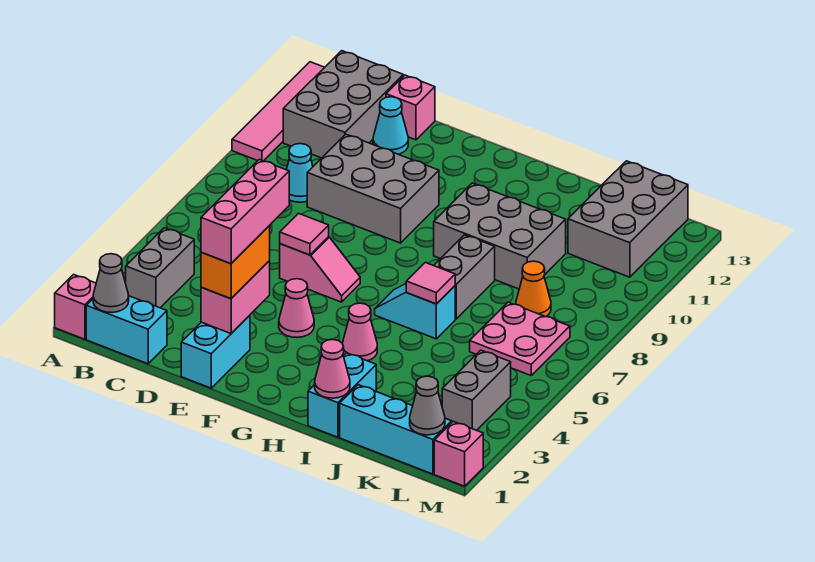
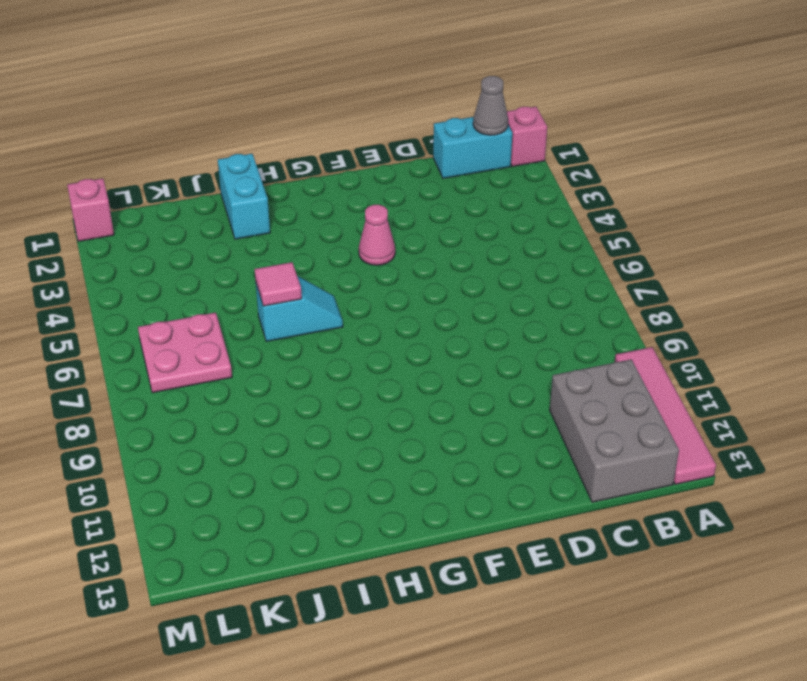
none -> grey brick B3:B4 level 1
none -> cyan cone C9 level 1
none -> grey brick D9:F10 level 1
none -> cyan cone D12 level 1

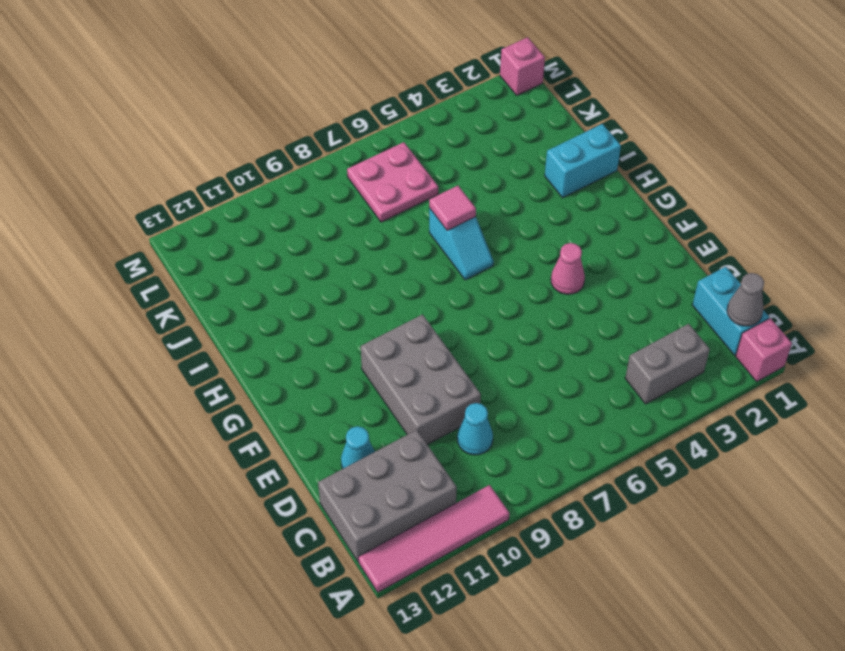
none -> pink brick D13 level 1
none -> cyan brick E1:E2 level 1
none -> pink slope E6:F6 level 1 top E
none -> pink cone H4 level 1

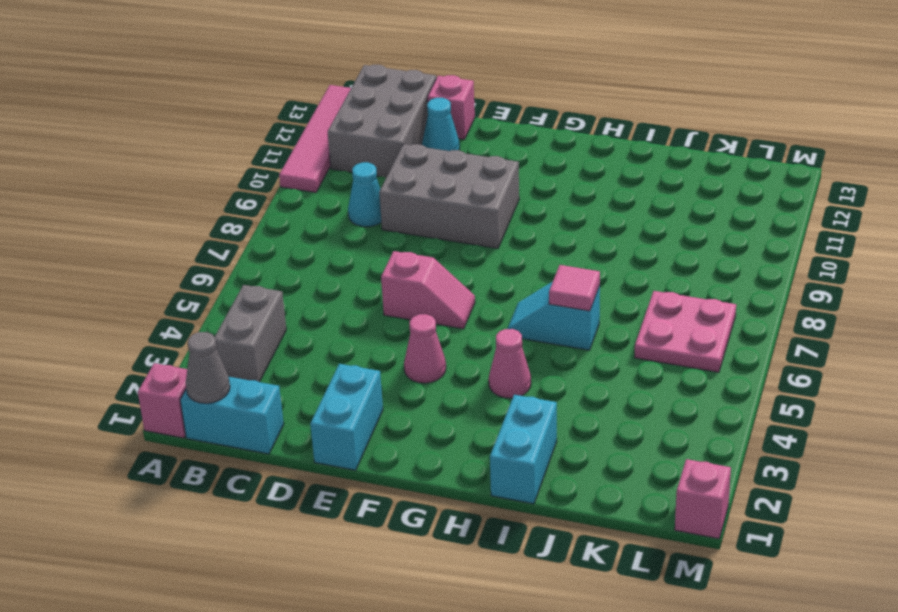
none -> grey brick H9:J10 level 1
none -> grey brick I7:I8 level 1
none -> cyan brick J1:L1 level 1
none -> orange cone K8 level 1

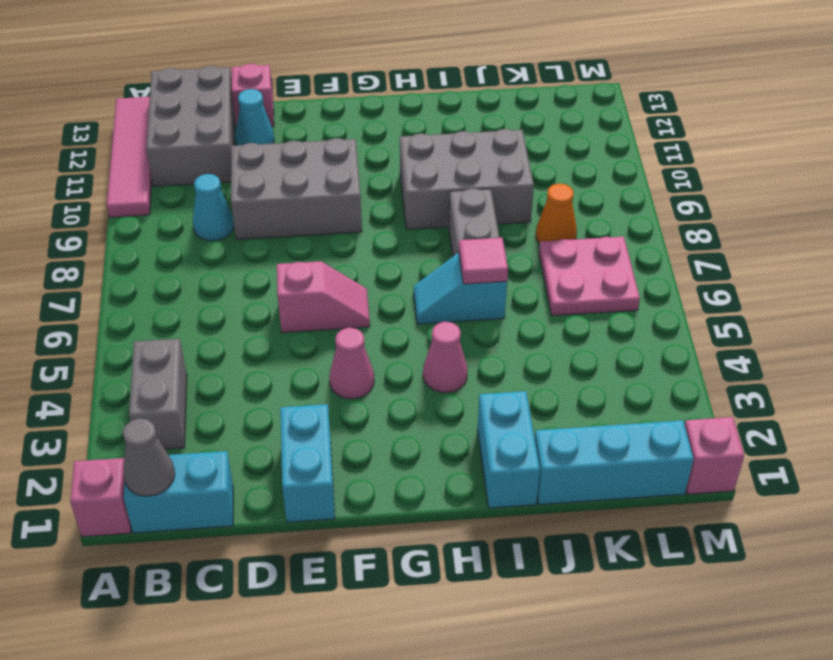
none -> grey brick K11:L13 level 1
none -> grey brick L3:L4 level 1
none -> pink brick E2:E3 level 2
none -> pink tile E6 level 2

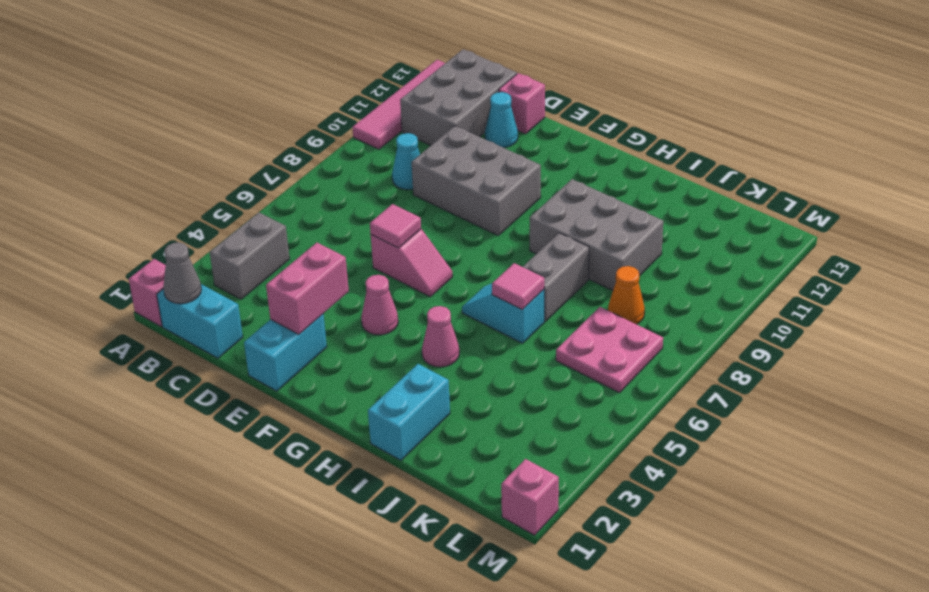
none -> cyan brick J1:L1 level 1
none -> grey brick K11:L13 level 1
none -> grey brick L3:L4 level 1
none -> pink cone I1 level 2

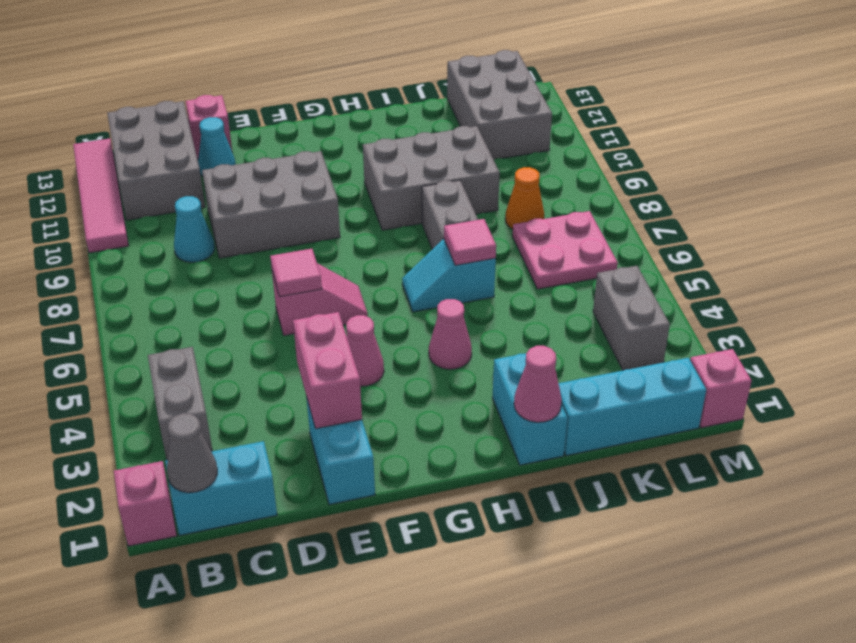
none -> grey cone L1 level 2
none -> orange brick E2:E3 level 3
none -> pink brick E2:E4 level 4

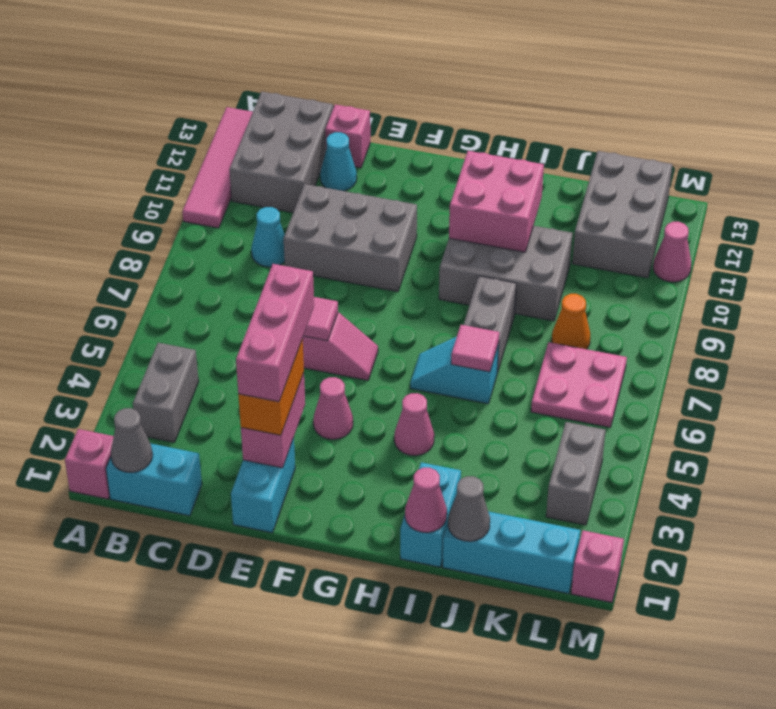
pink brick H10:I11 level 2 -> none
grey cone J1 level 2 -> grey cone L1 level 2
pink cone M11 level 1 -> none

